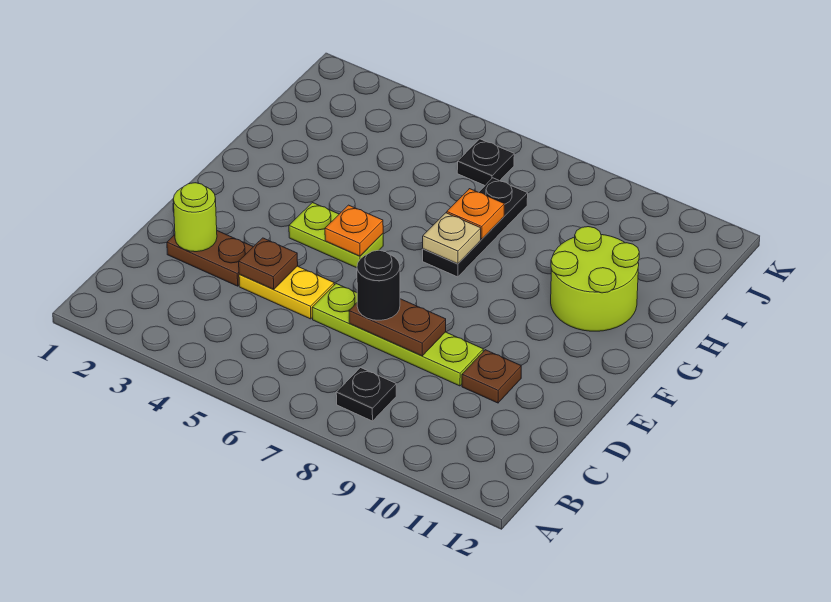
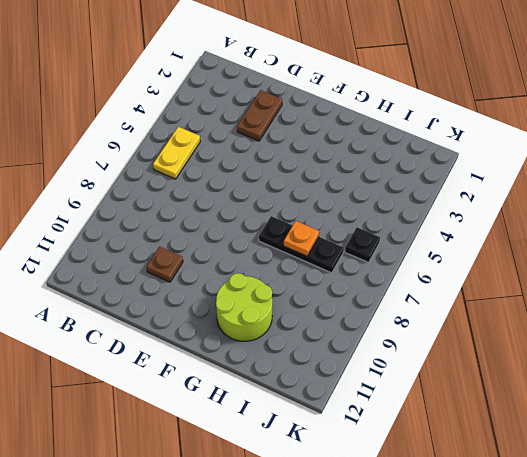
yellow plate B5:B6 level 1 -> yellow plate D4:D5 level 1
none -> black plate B8 level 1
none -> lime plate D6:D9 level 1
none -> lime plate F4:F5 level 1

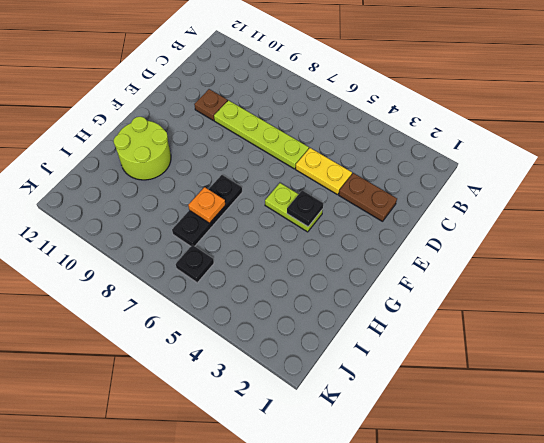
black plate F4 level 2 -> black plate B8 level 1
none -> lime round brick D2 level 2
none -> brown plate D4 level 2
none -> brown plate D7:D8 level 2

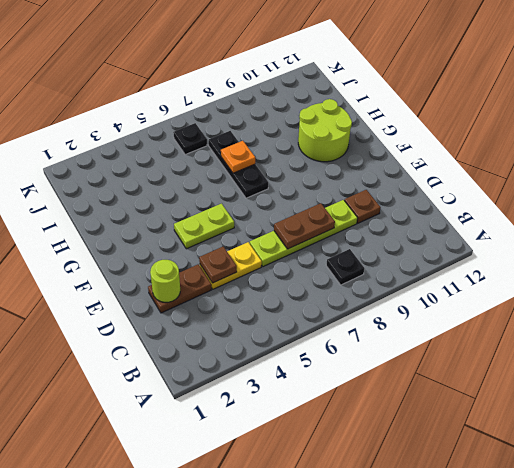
none -> orange plate F5 level 2
none -> tan plate G7 level 2
none -> black round brick D7 level 3

